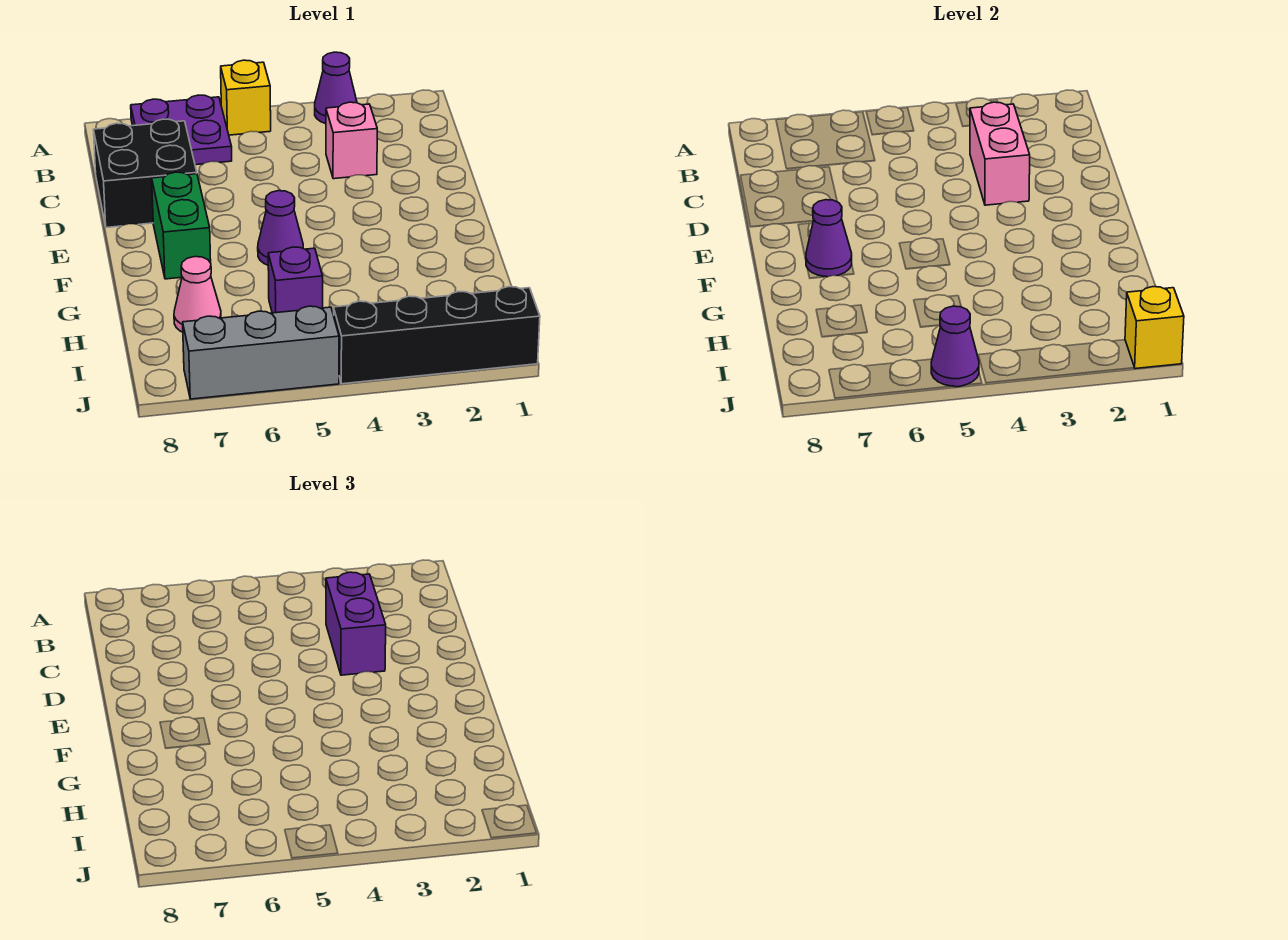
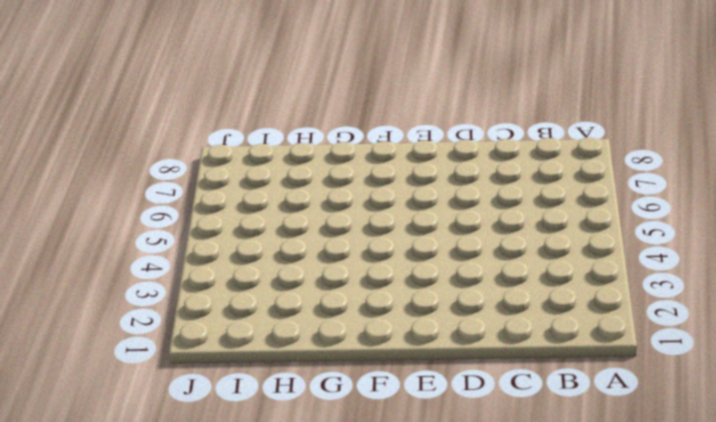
none -> purple cone A3 level 1
none -> yellow brick A5 level 1
none -> purple plate A6:B7 level 1

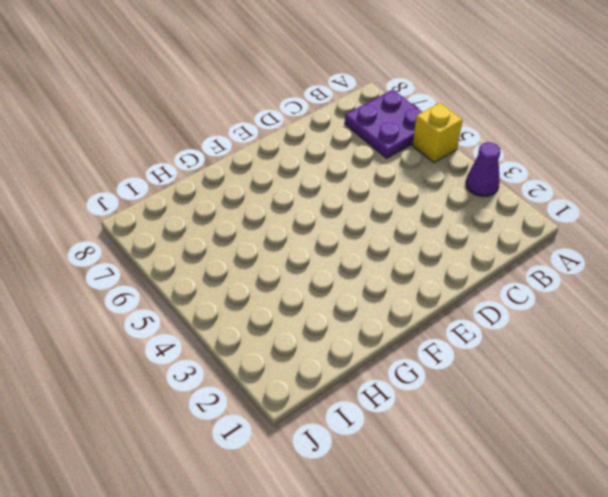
none -> pink brick C3 level 1
none -> black brick C7:D8 level 1
none -> green brick E7:F7 level 1

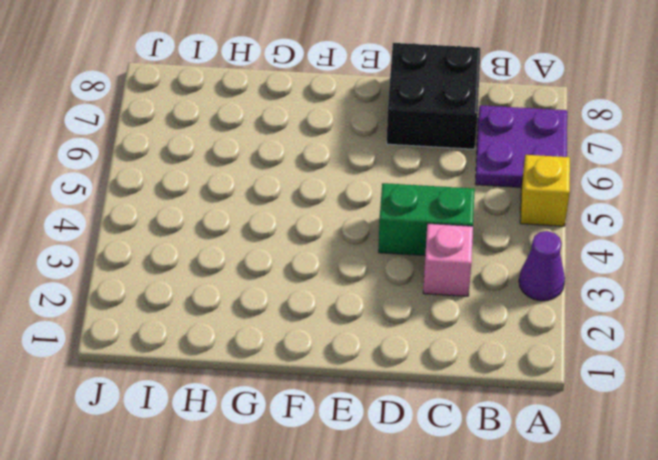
green brick C4:D4 level 1 -> green brick E7:F7 level 1
none -> purple cone F5 level 1
none -> purple brick H5 level 1
none -> pink cone H7 level 1

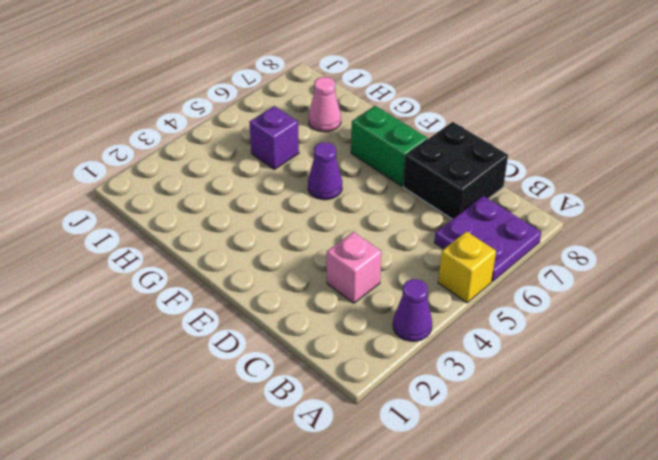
none -> black brick J1:J4 level 1
none -> grey brick J5:J7 level 1
none -> pink brick C3:D3 level 2

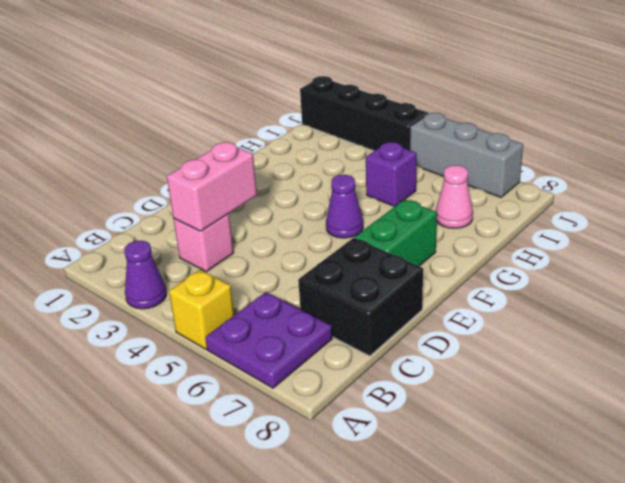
none -> purple cone F7 level 2
none -> yellow brick J1 level 2
none -> purple cone J5 level 2

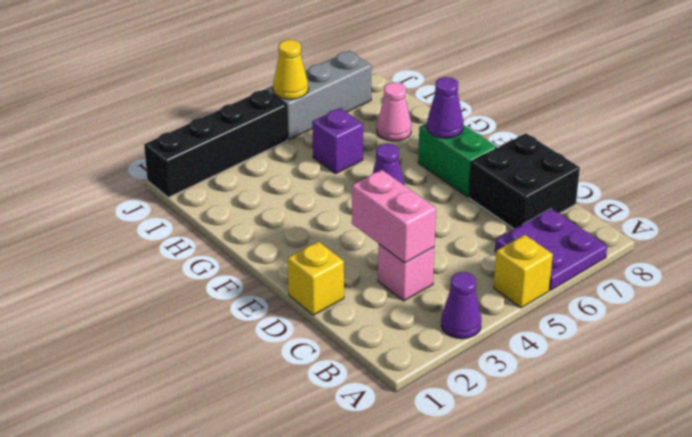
yellow brick D1 level 1 -> yellow brick J1 level 2
yellow cone J5 level 2 -> purple cone J5 level 2
none -> purple brick C3:D3 level 3

